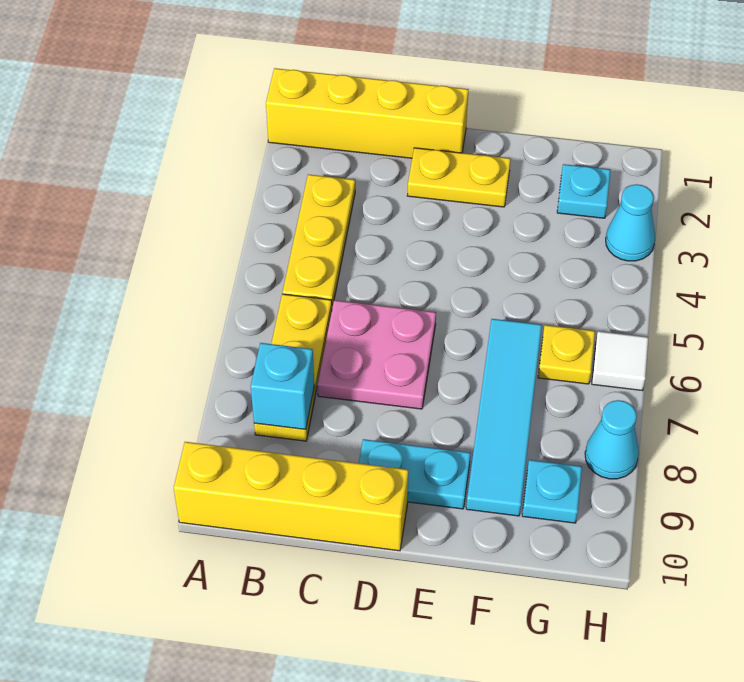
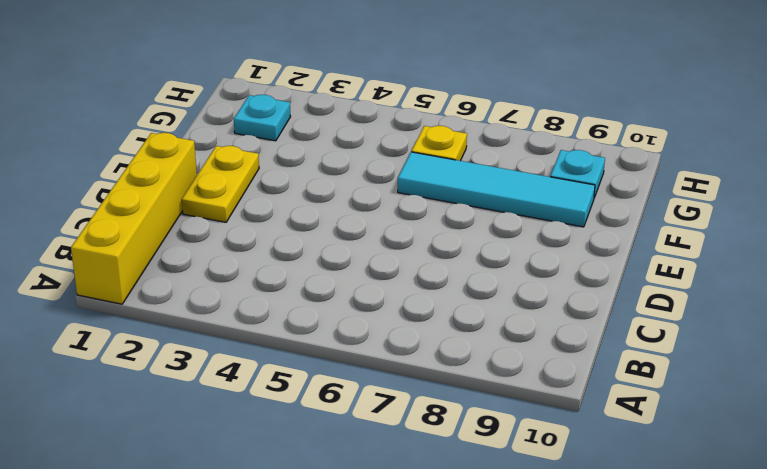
none -> yellow brick A10:D10 level 1
none -> yellow plate B3:B5 level 1
none -> yellow plate B6:B8 level 1

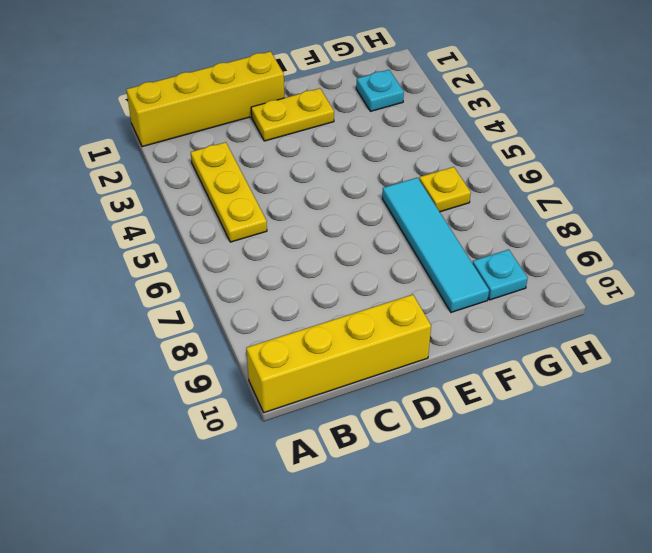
none -> yellow plate B6:B8 level 1
none -> pink plate C6:D7 level 1
none -> cyan plate D9:E9 level 1

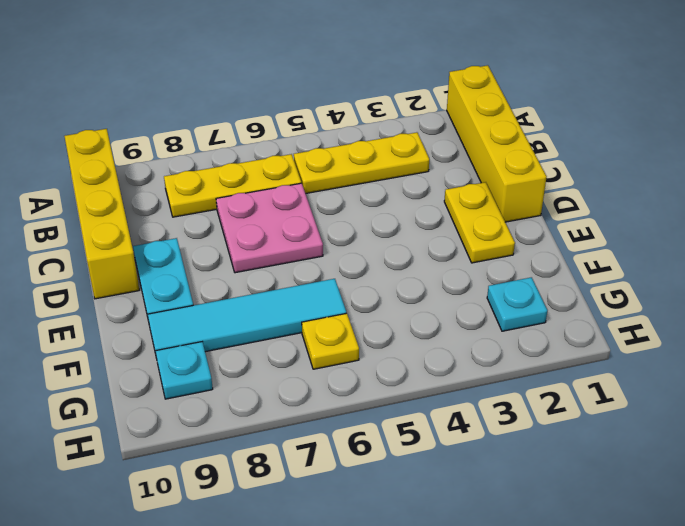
none -> cyan cone H3 level 1
none -> white tile H6 level 1
none -> cyan cone H8 level 1

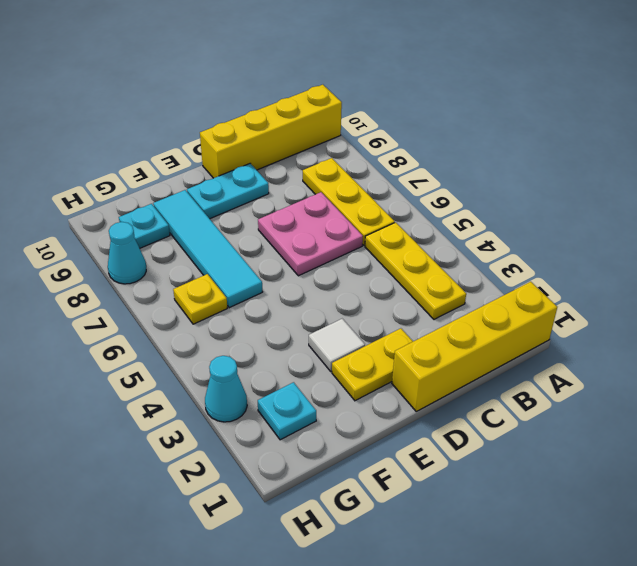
white tile E3 level 1 -> white tile H6 level 1
none -> cyan brick B8 level 2

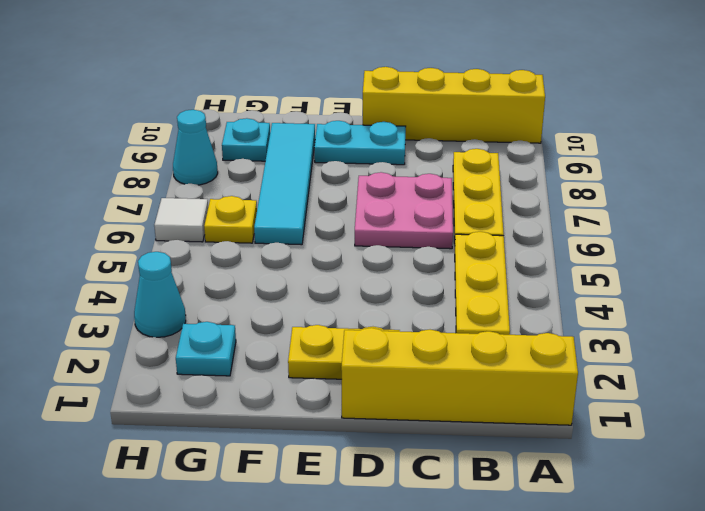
none -> cyan brick B8 level 2

